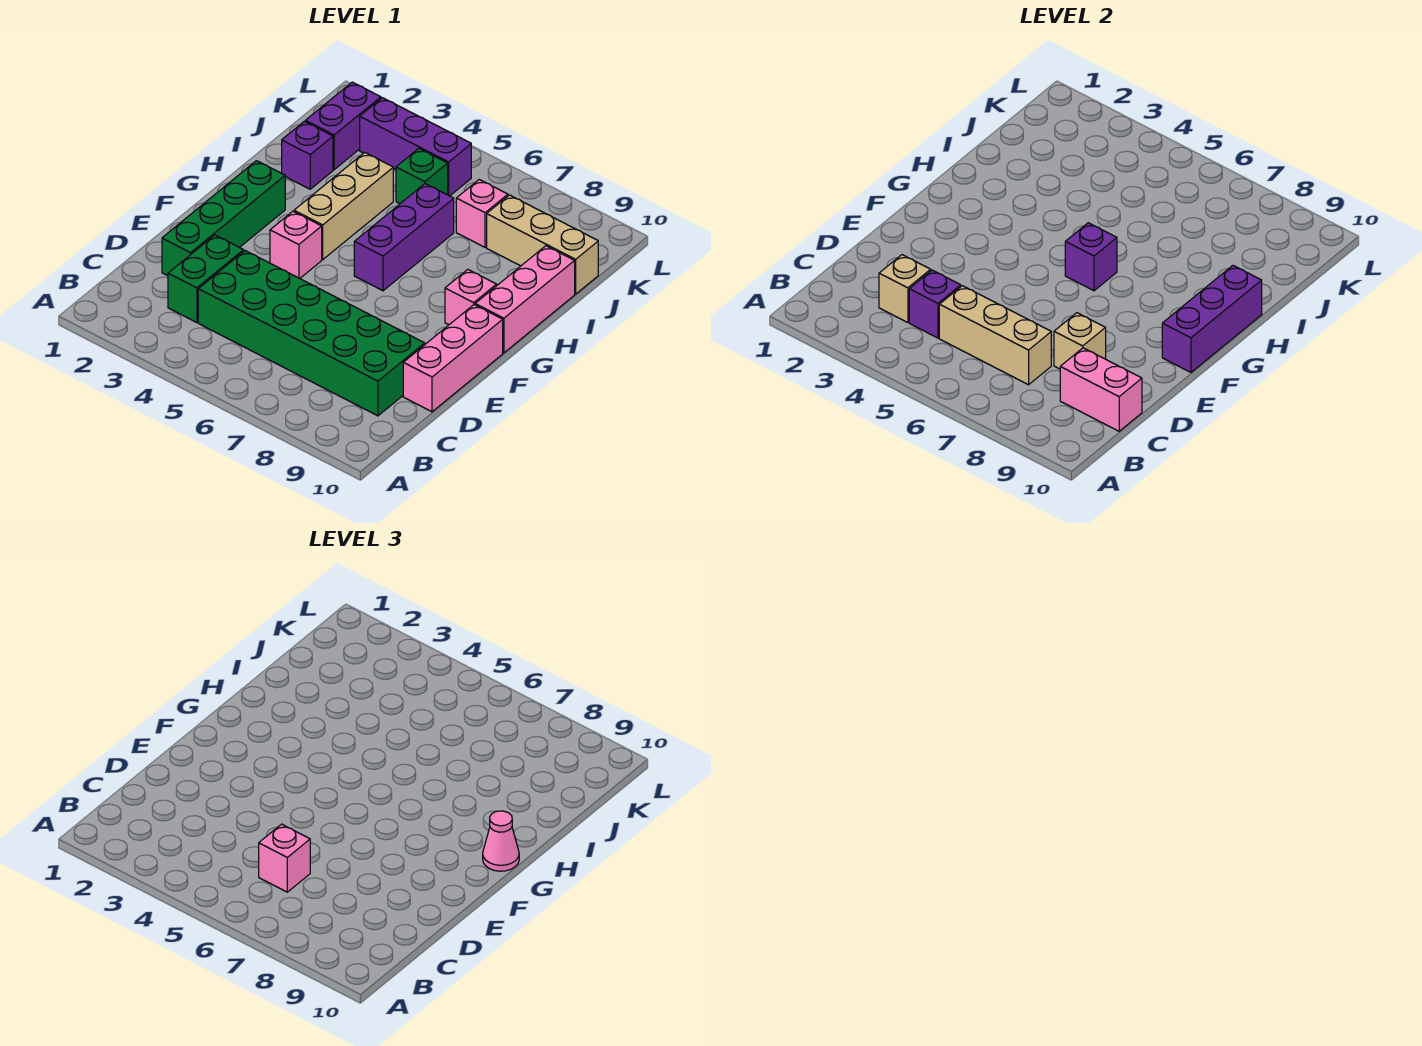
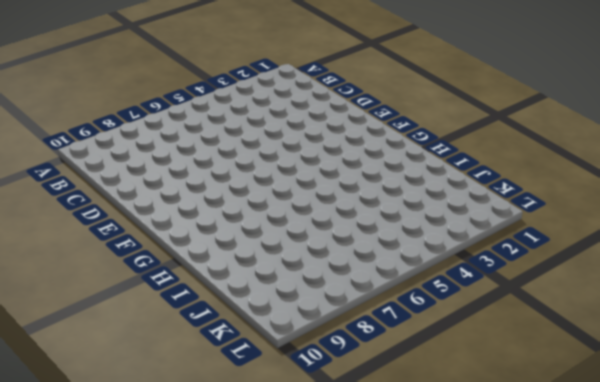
none -> green brick C3:D3 level 1
none -> green brick C4:D9 level 1
none -> green brick D2:G2 level 1

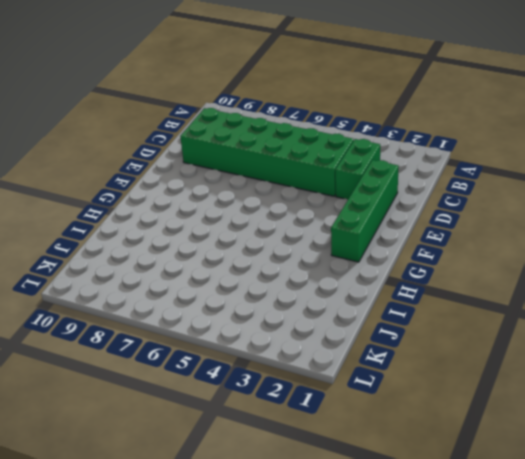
none -> pink brick D10:F10 level 1
none -> pink brick F4 level 1
none -> tan brick G4:I4 level 1

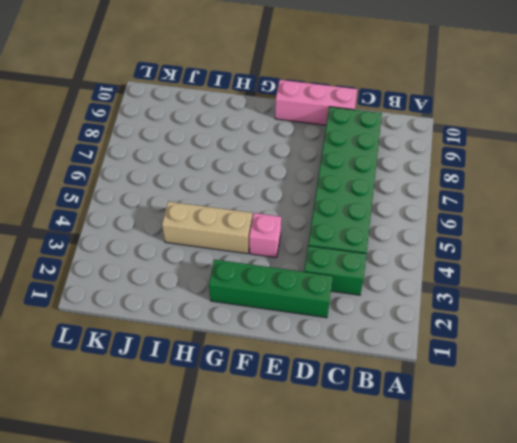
none -> purple brick G6:I6 level 1
none -> pink brick G9 level 1
none -> pink brick G10:I10 level 1

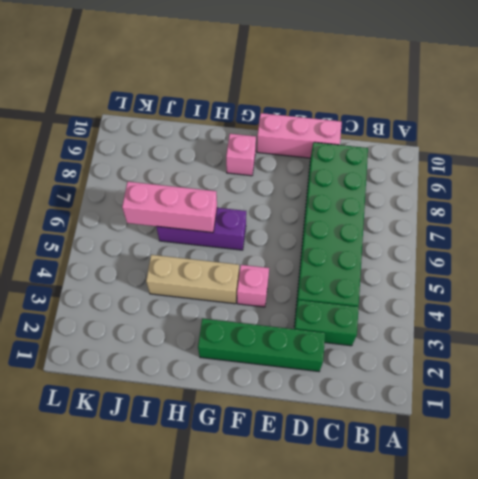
pink brick H6:J6 level 2 -> pink brick G10:I10 level 1
none -> purple brick I2 level 1
none -> purple brick J2:K2 level 1
none -> green brick J5 level 1

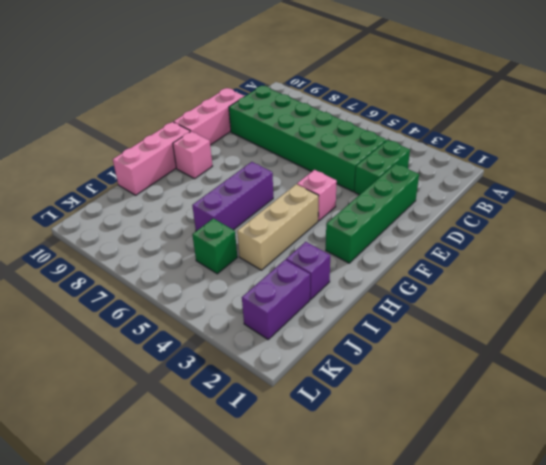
none -> pink brick J7 level 1
none -> tan brick J8:J10 level 1
none -> purple brick K3:K5 level 1

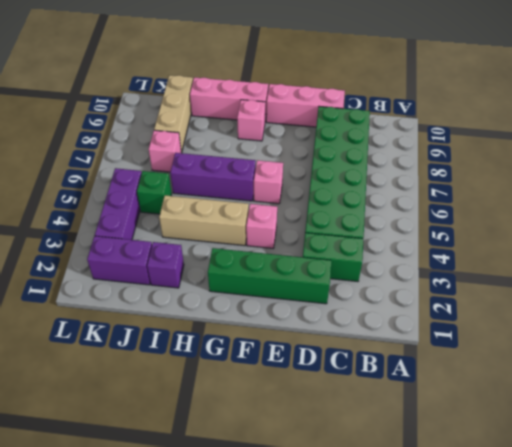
pink brick F6 level 1 -> pink brick C6 level 3
none -> tan brick C3 level 2
none -> purple brick C4 level 2
none -> tan brick C5:C7 level 2

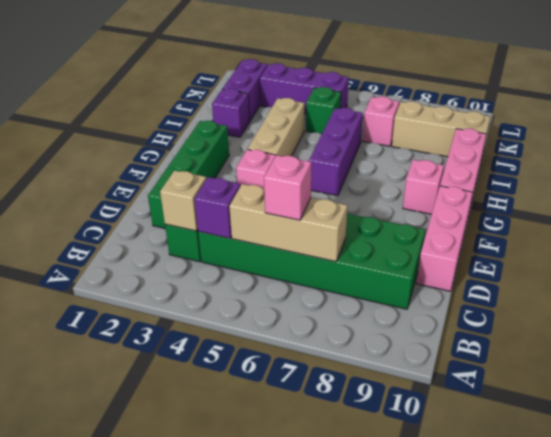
none -> pink brick C9:C10 level 2
none -> tan brick D8 level 2
none -> purple brick F10:H10 level 2

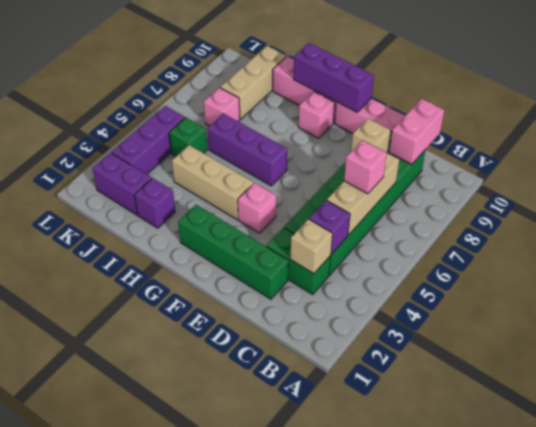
none -> purple brick G6 level 2
none -> pink cone G10 level 3

